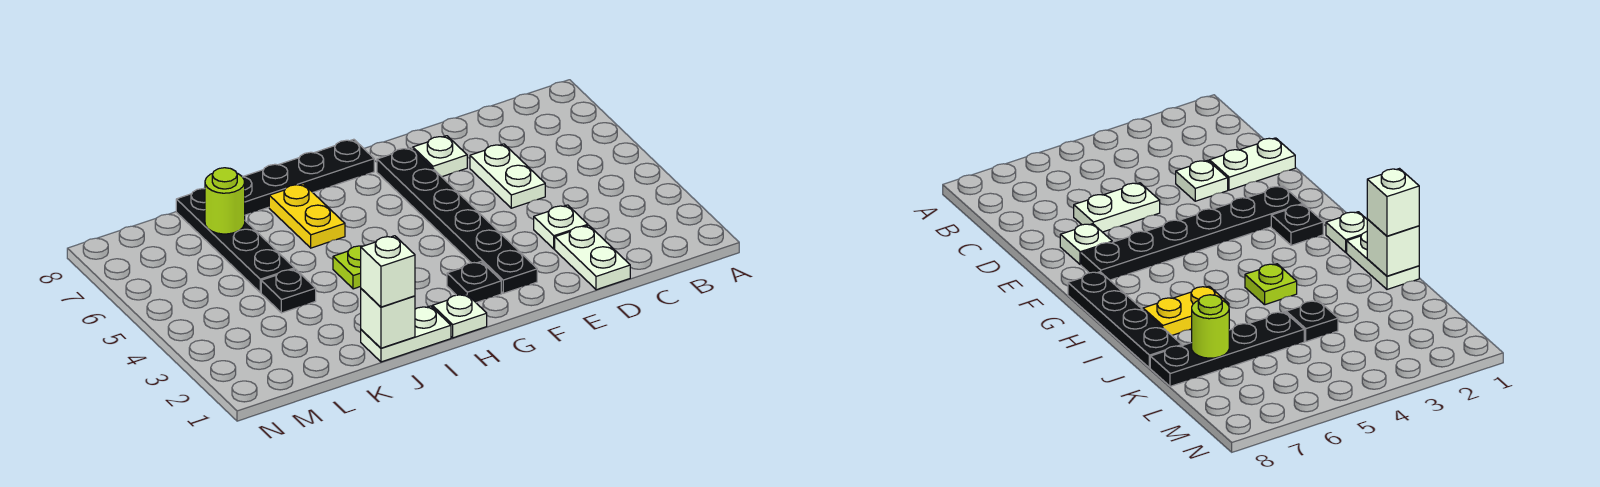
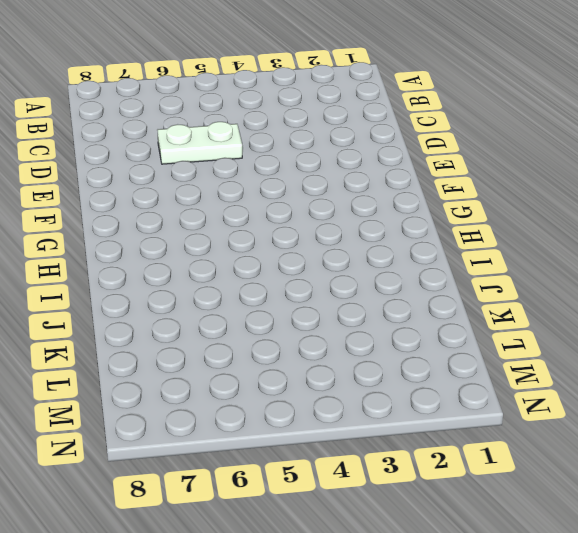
none -> white plate D1:D2 level 1
none -> white plate D3 level 1
none -> white plate E7 level 1

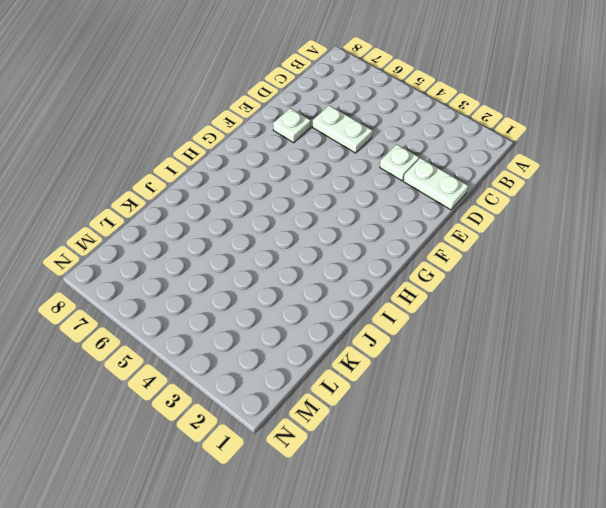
none -> black plate F2:F7 level 1
none -> black plate G2 level 1
none -> black plate G8:J8 level 1

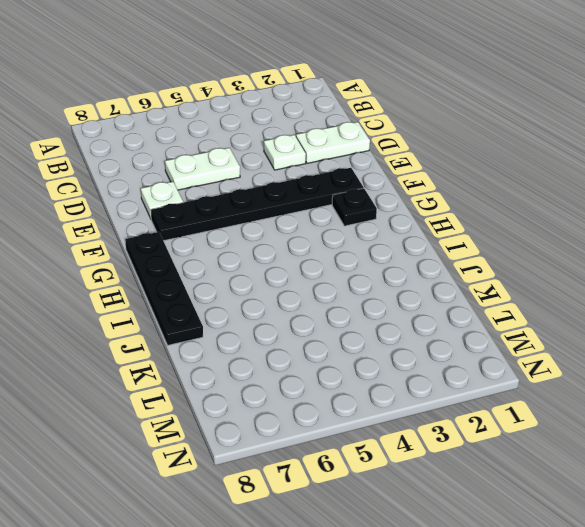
none -> white plate H1 level 1
none -> white plate I1:J1 level 1
none -> lime plate I4 level 1

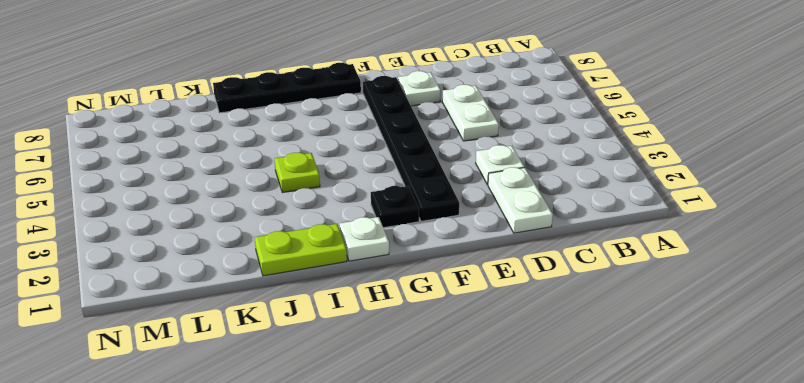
lime plate I1:J1 level 1 -> white plate I1:J1 level 1
none -> yellow plate I6:I7 level 1
none -> black plate K4 level 1
none -> black plate K5:K8 level 1

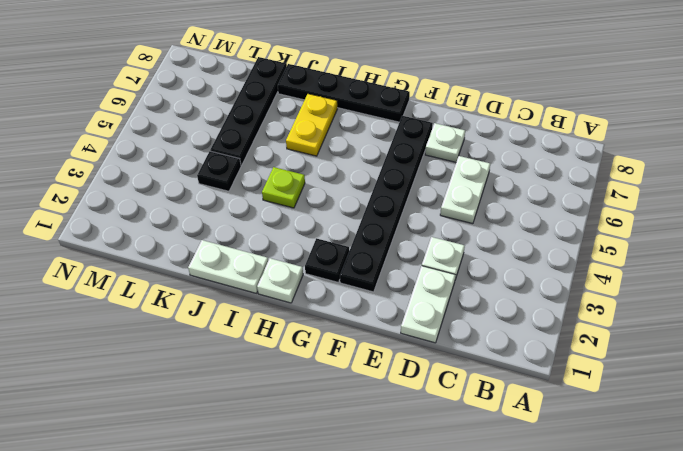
none -> white brick J1 level 2
none -> lime round brick K7 level 2
none -> white brick J1 level 3

